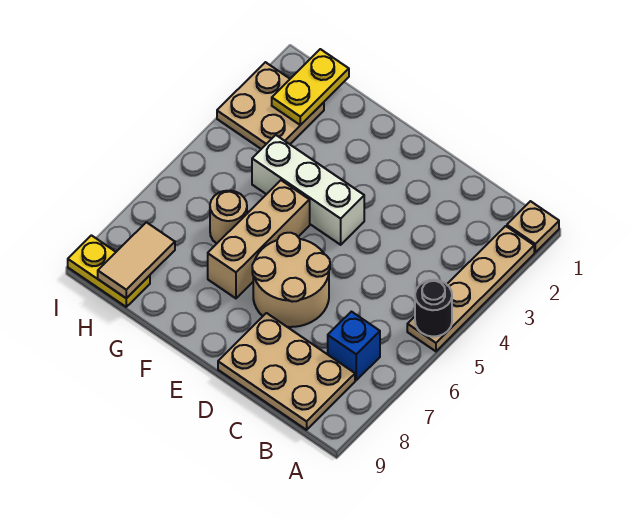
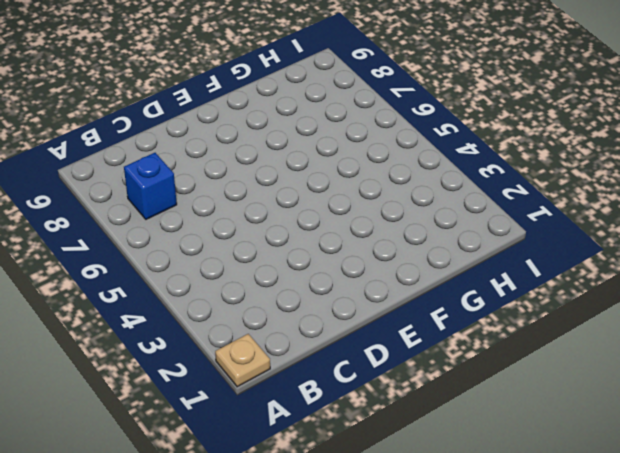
none -> tan plate A2:A5 level 1
none -> tan plate B8:D9 level 1
none -> tan round brick D6:E7 level 1

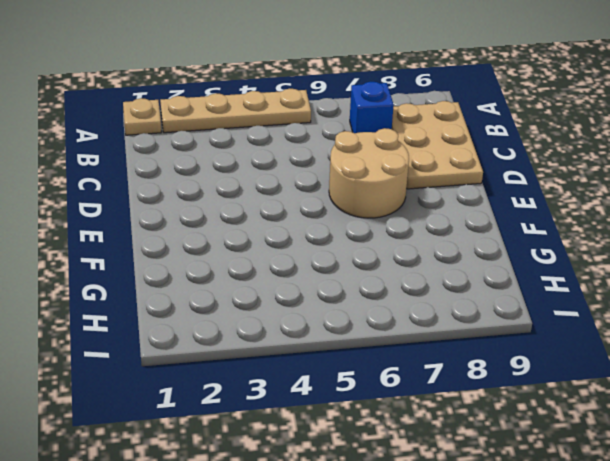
none -> white brick E4:G4 level 1
none -> tan brick F5:F7 level 1
none -> tan round brick G6 level 1

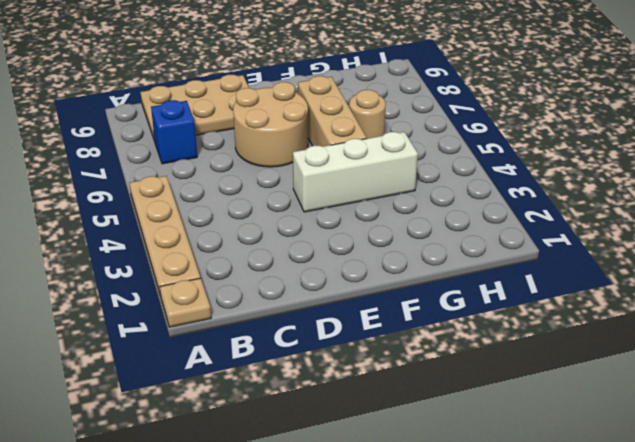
none -> tan plate H2:I3 level 1
none -> yellow plate H9:I9 level 1
none -> black round brick A5 level 2

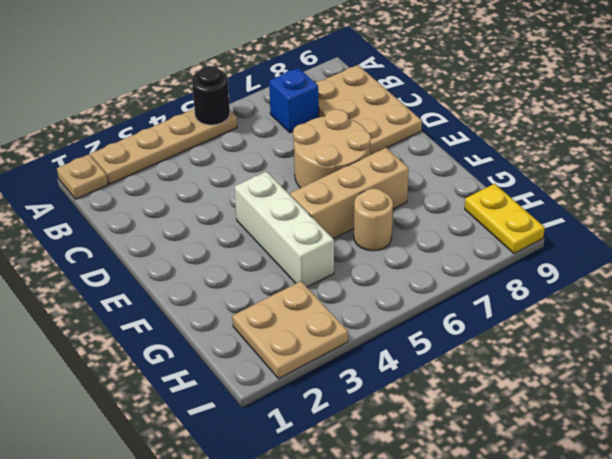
none -> yellow plate H1:H2 level 2
none -> tan tile H8:H9 level 2

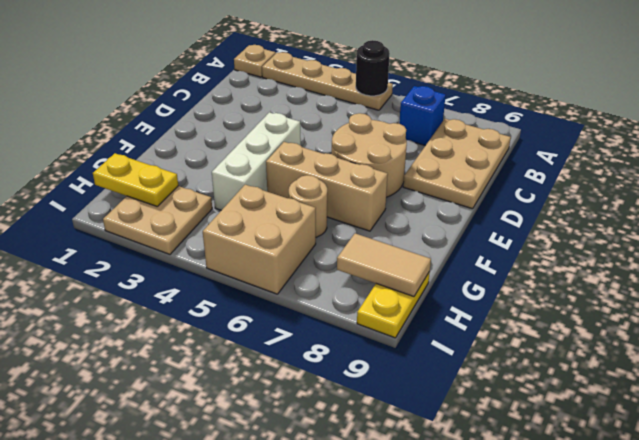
tan brick H5:I6 level 1 -> none

